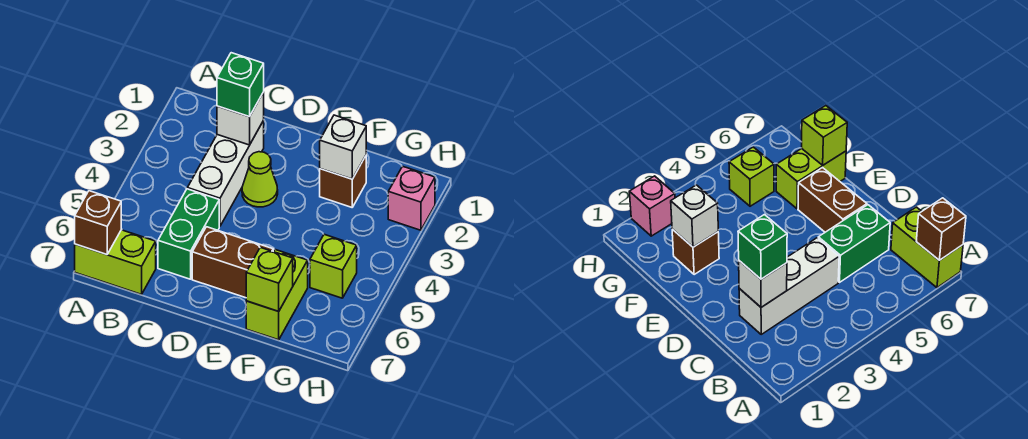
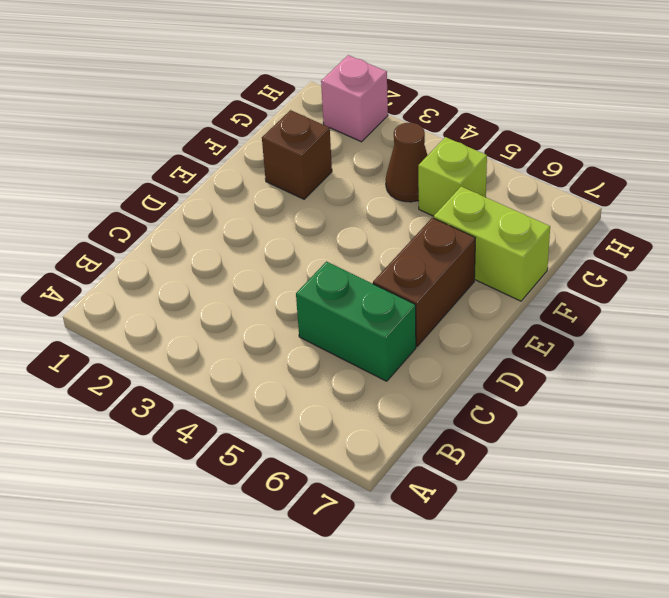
brown cone G4 level 1 -> none
none -> lime brick A7:B7 level 1
none -> white brick C2:C4 level 1
none -> lime cone D3 level 1

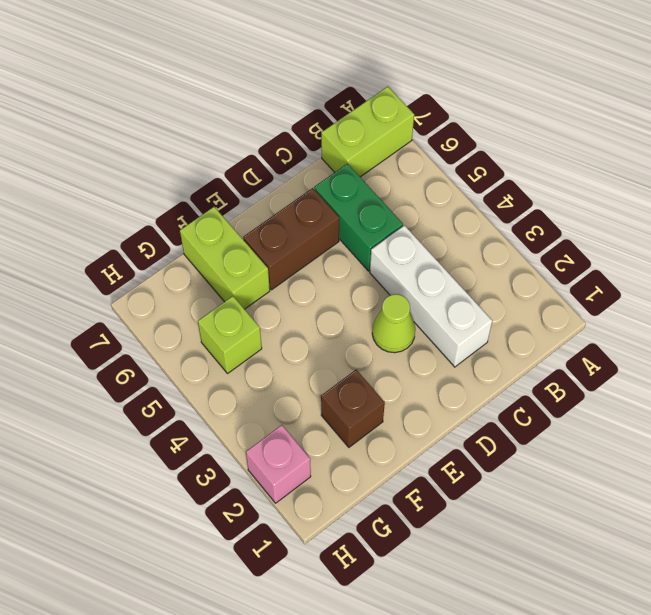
none -> brown brick A7 level 2
none -> white brick C2 level 2
none -> white brick F2 level 2

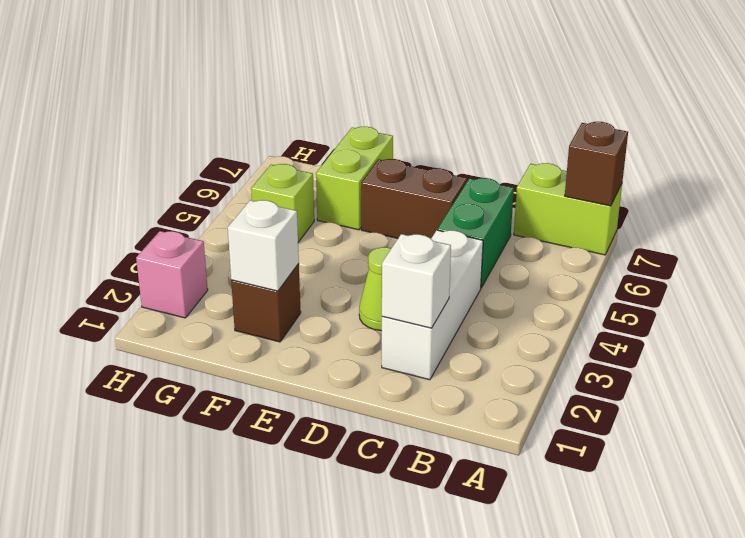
none -> lime brick F7 level 2
none -> green brick C2 level 3

